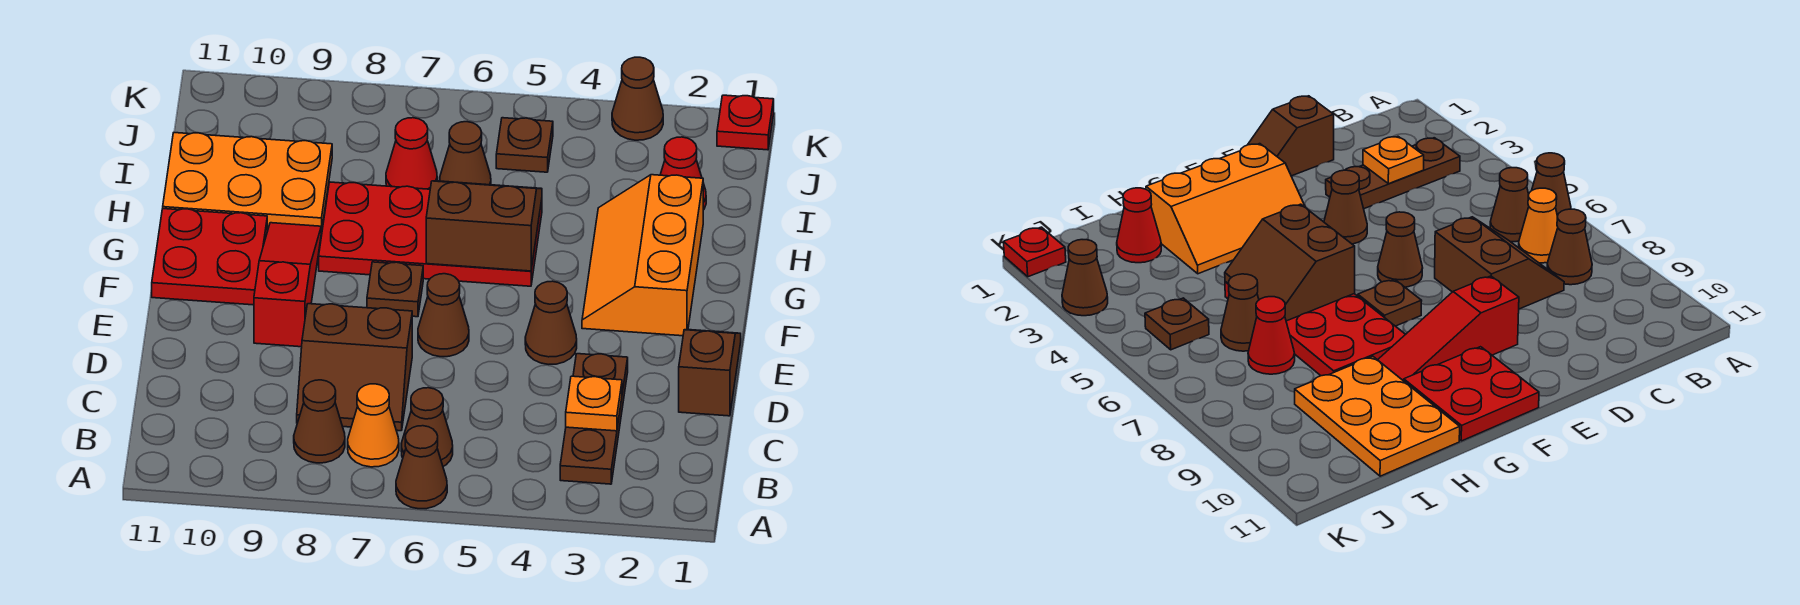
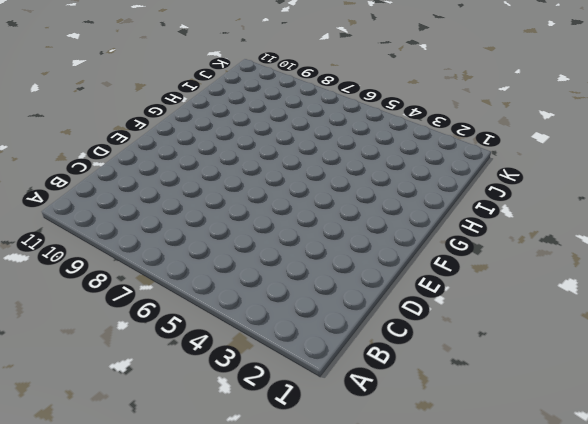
none -> brown cone A6 level 1
none -> brown plate B3:D3 level 1
none -> brown cone B6 level 1

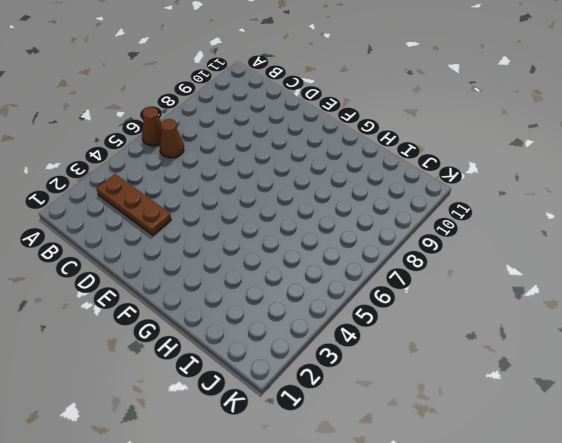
none -> orange cone B7 level 1
none -> brown cone B8 level 1
none -> brown slope C7:D8 level 1 top D

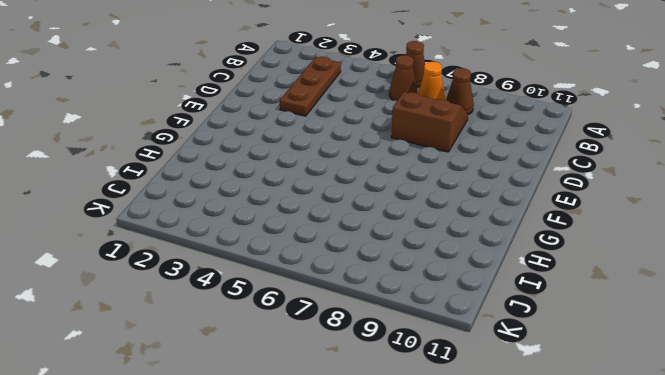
none -> brown slope D1:E1 level 1 top D
none -> brown cone E4 level 1
none -> brown cone E6 level 1

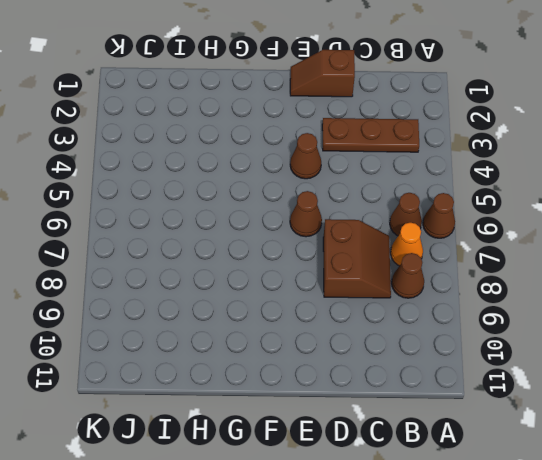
none -> red slope E9:G9 level 1 top E
none -> orange slope F2:H3 level 1 top 2
none -> brown plate F7 level 1

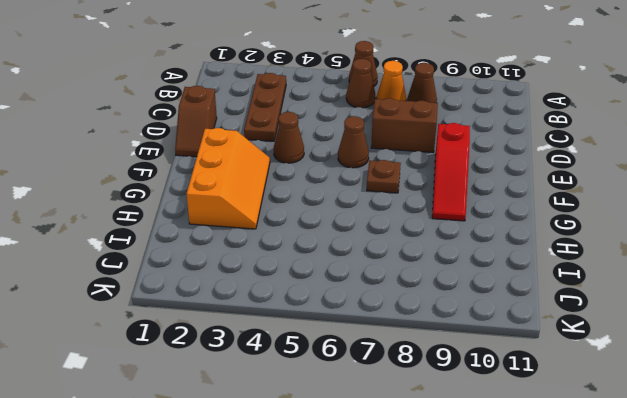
none -> red plate F10:G11 level 1
none -> red plate G5:H8 level 1
none -> orange plate H9:I11 level 1

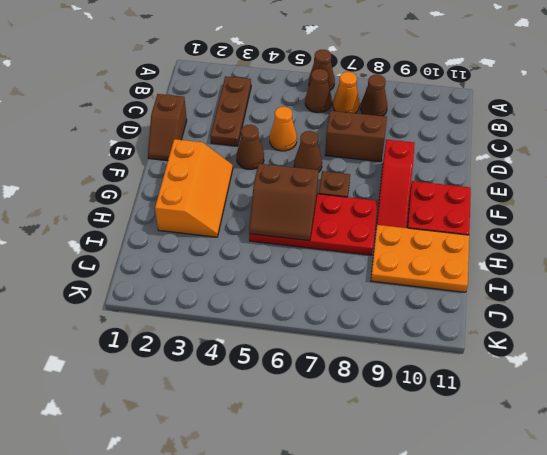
orange cone D5 level 1 -> none
none -> red cone I2 level 1
none -> brown cone I6 level 1
none -> red cone I7 level 1

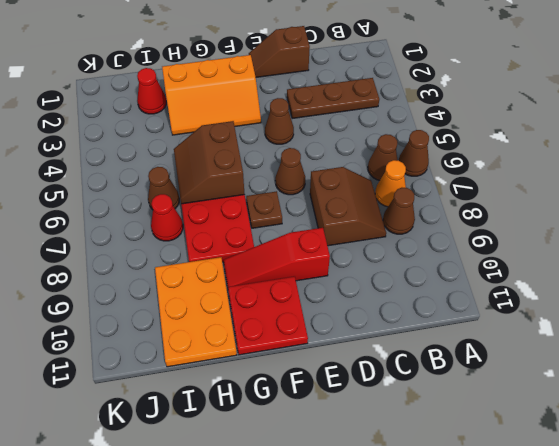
none -> brown plate J5 level 1
none -> red plate K1 level 1
none -> brown cone K3 level 1

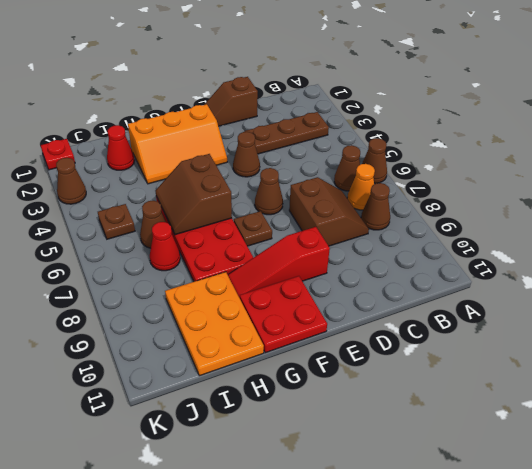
none -> orange plate C3 level 2

